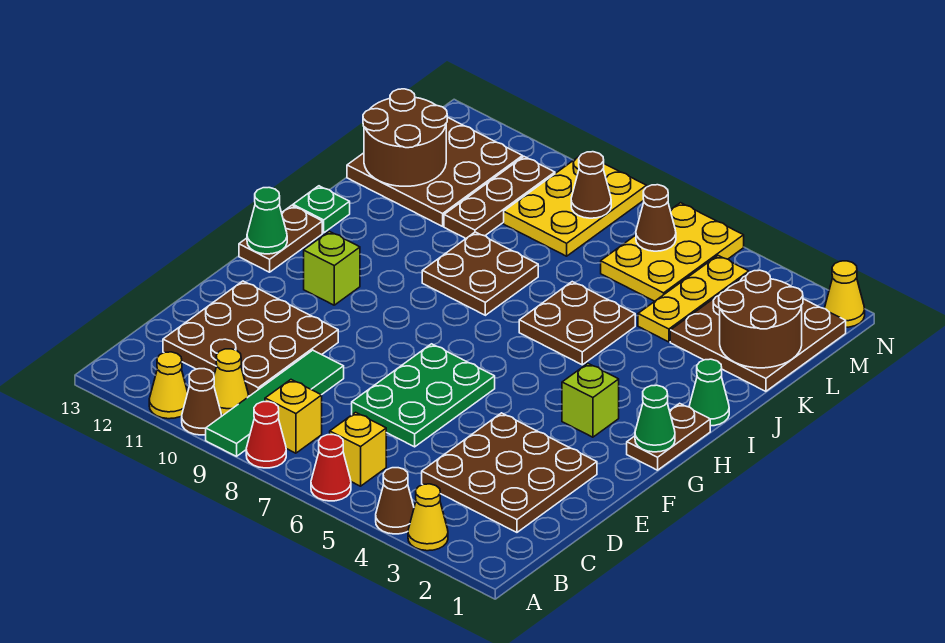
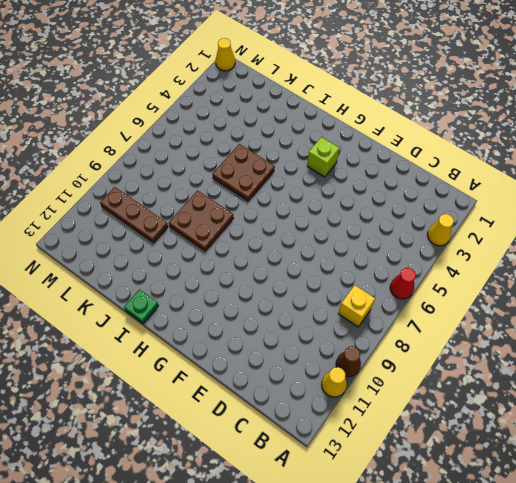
none -> brown cone A4 level 1
none -> red cone A8 level 1
none -> green tile A9:D9 level 1
none -> yellow brick B6 level 1

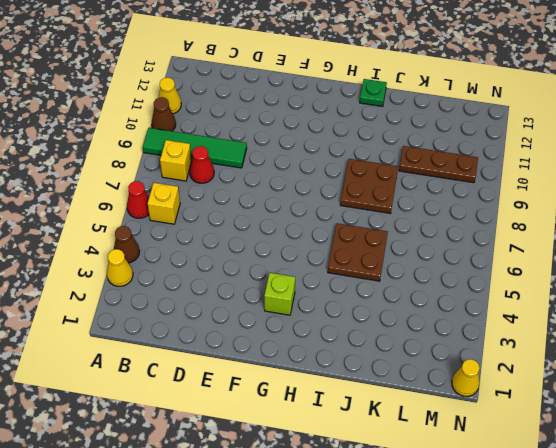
red cone C8 level 1 -> red cone A8 level 1
none -> yellow cone B10 level 1
none -> brown plate C2:E4 level 1
none -> brown plate C10:E12 level 1
none -> green plate D6:F7 level 1

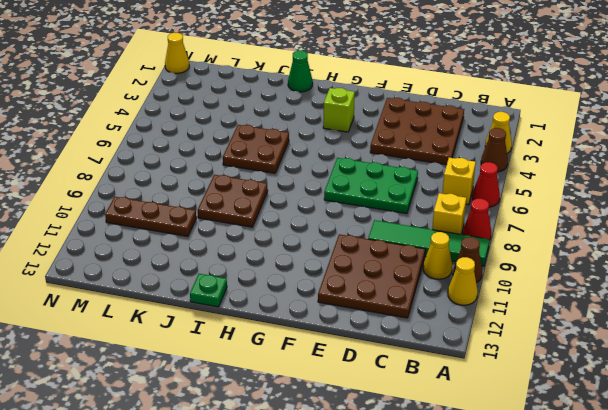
none -> brown plate G1:H1 level 1
none -> lime brick G11 level 1
none -> brown plate G13:H13 level 1
none -> brown plate K1:M3 level 1

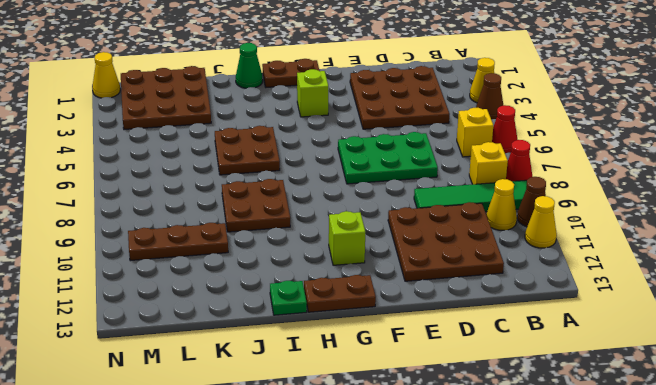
none -> yellow plate K4:M4 level 1
none -> brown plate K11:M13 level 1
none -> yellow plate L5:N6 level 1
none -> yellow plate L8:N9 level 1

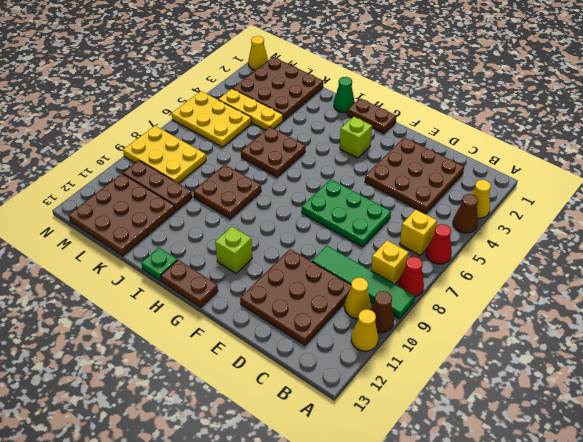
none -> green cone G1 level 2
none -> green cone G13 level 2
none -> brown round brick K1:L2 level 2
none -> brown round brick K12:L13 level 2

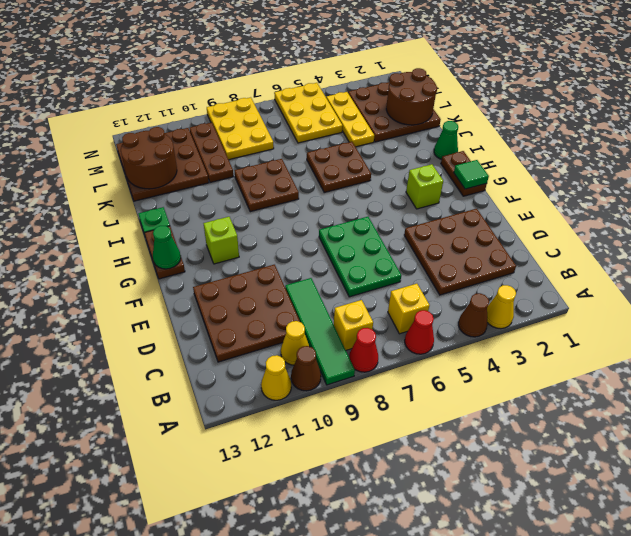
green tile G1 level 2 -> green cone G1 level 2
none -> yellow cone N1 level 1
none -> brown cone M6 level 2
none -> brown cone M8 level 2

